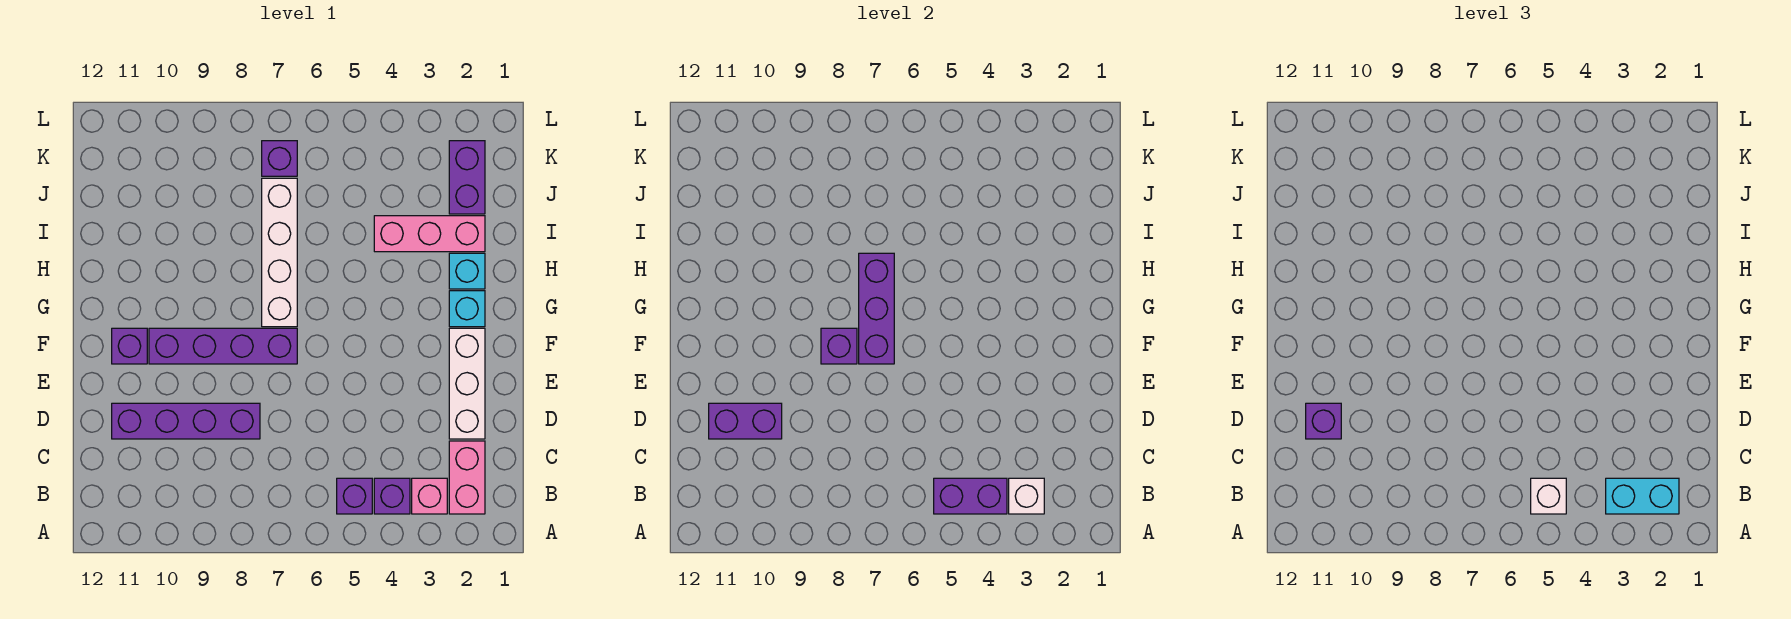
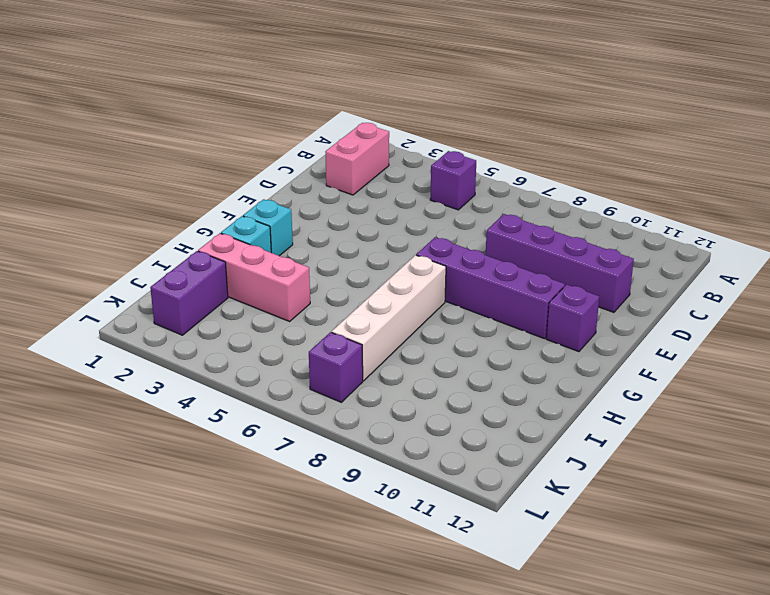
none -> pink brick B3 level 1
none -> purple brick B4 level 1
none -> white brick D2:F2 level 1

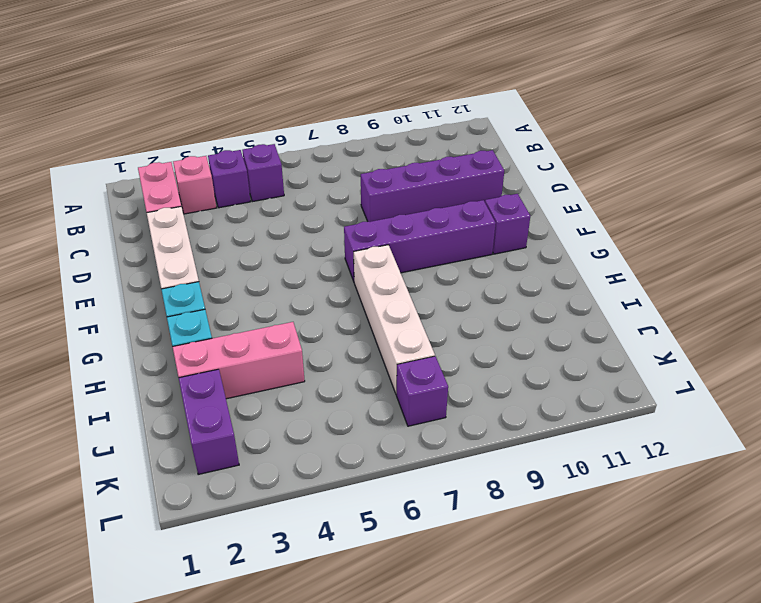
none -> white brick B3 level 2
none -> purple brick B4:B5 level 2
none -> purple brick D10:D11 level 2

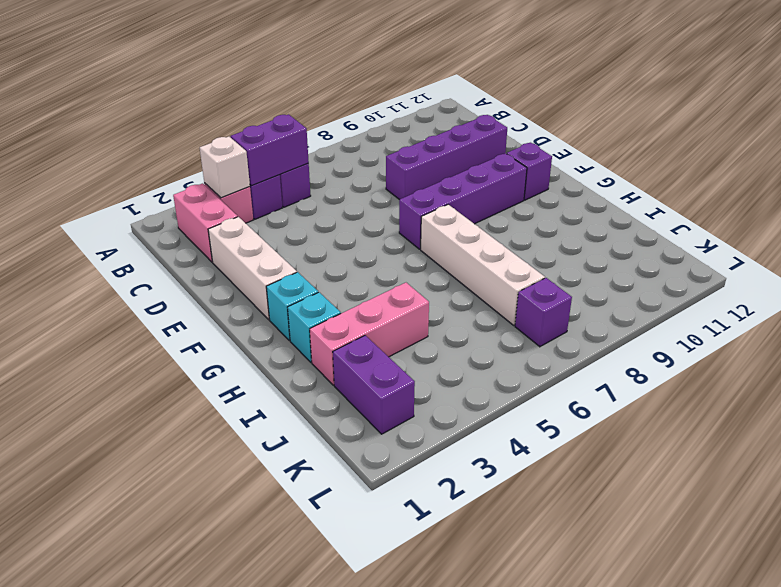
none -> purple brick D10:D11 level 2
none -> purple brick F7:H7 level 2
none -> purple brick F8 level 2

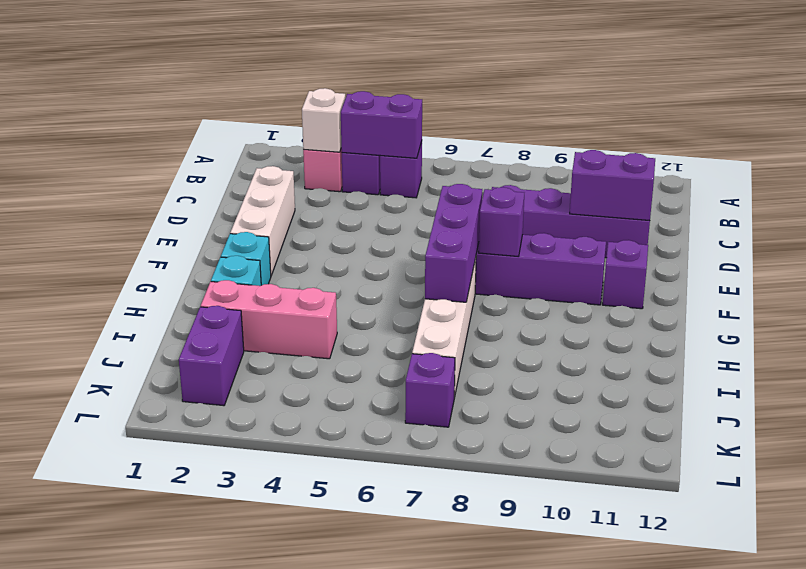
none -> pink brick B2:C2 level 1
none -> cyan brick B2:B3 level 3
none -> white brick B5 level 3

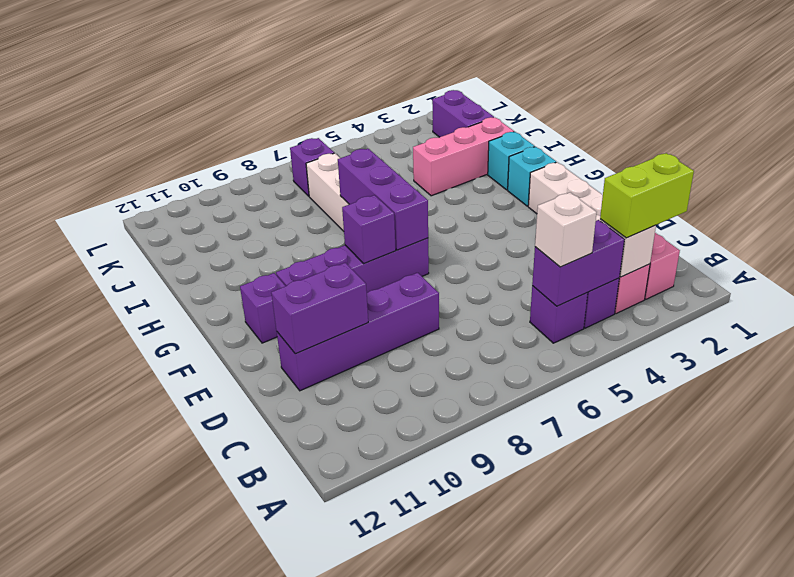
lime brick B2:B3 level 3 -> cyan brick B2:B3 level 3
none -> purple brick D11 level 3

